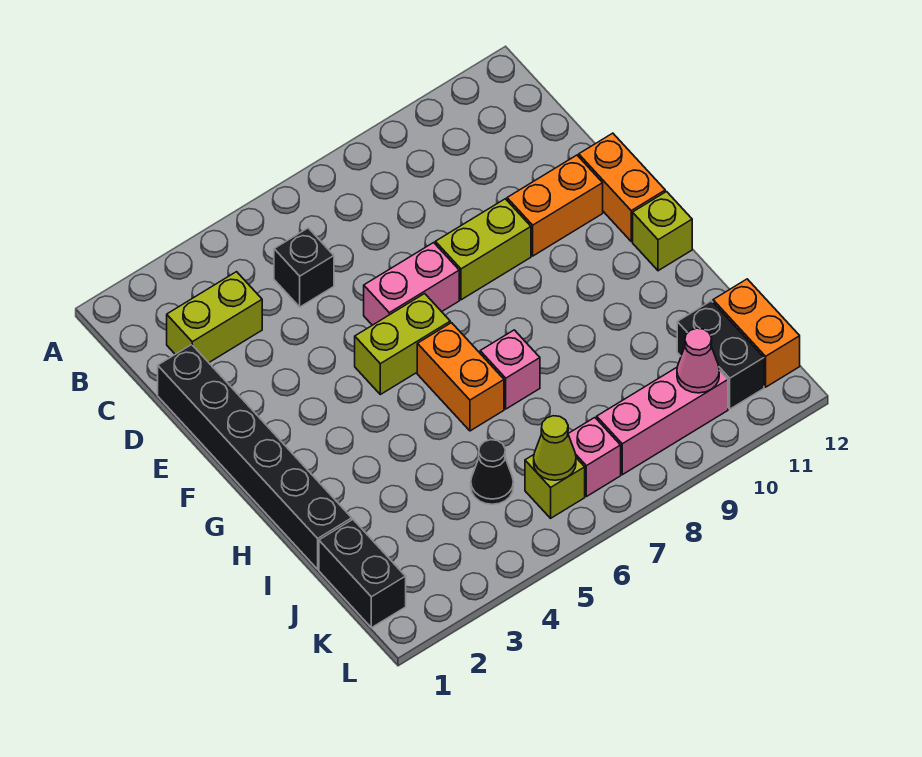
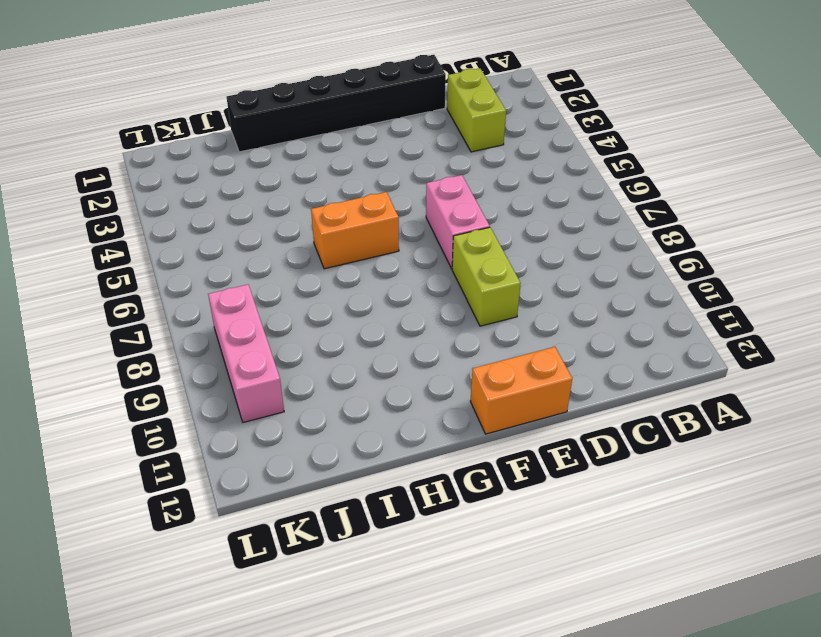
none -> black brick C5 level 1
none -> orange brick E10:E11 level 1
none -> lime brick F5:F6 level 1

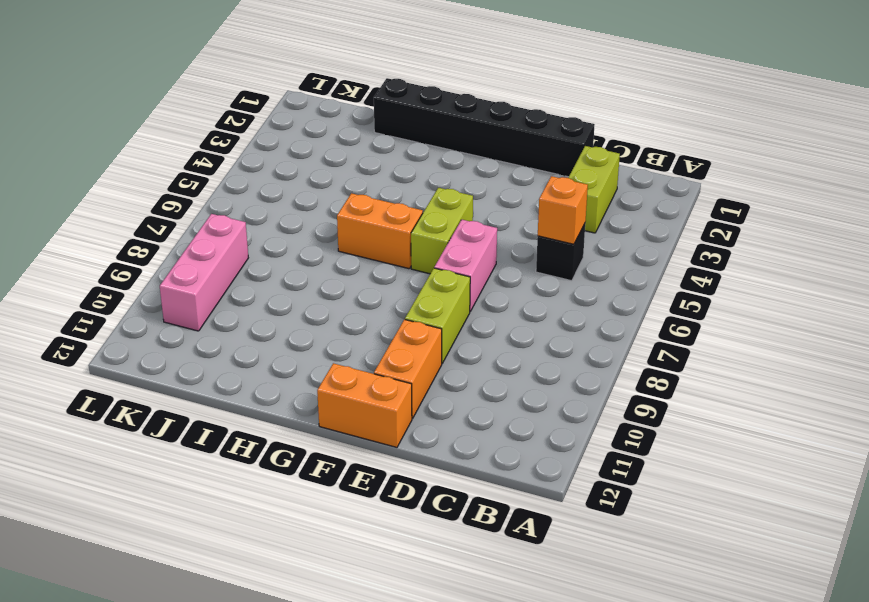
orange brick C5 level 2 -> none
none -> lime brick G12 level 1
none -> pink brick H7 level 1
none -> black brick J1:K1 level 1

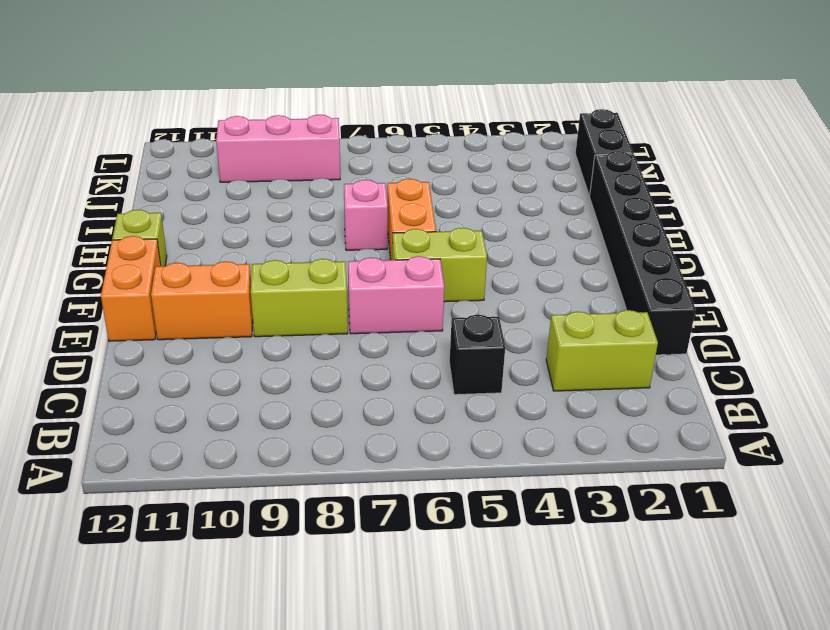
none -> black cone J5 level 1
none -> black brick J11:K11 level 1
none -> orange brick J12:K12 level 1

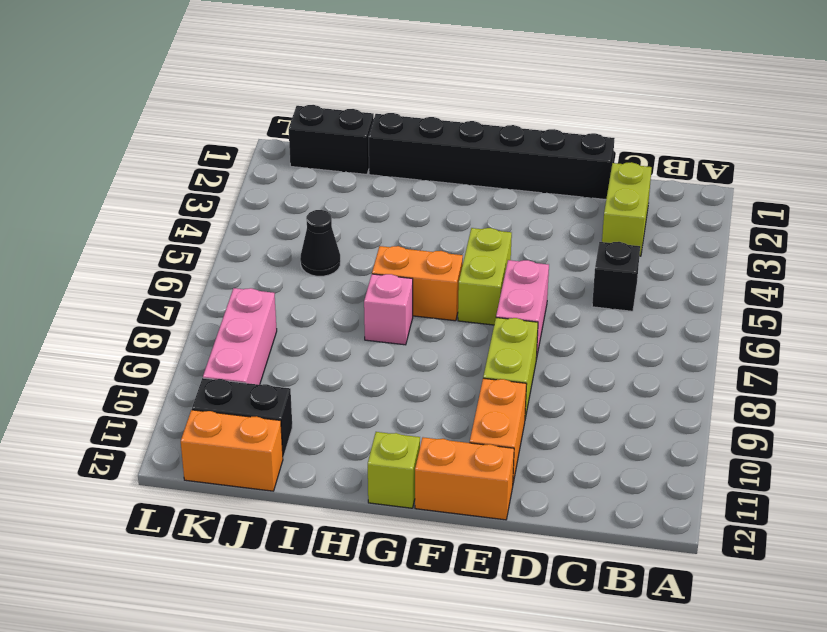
none -> lime brick K6 level 1
none -> pink brick K7 level 1
none -> lime cone K6 level 2

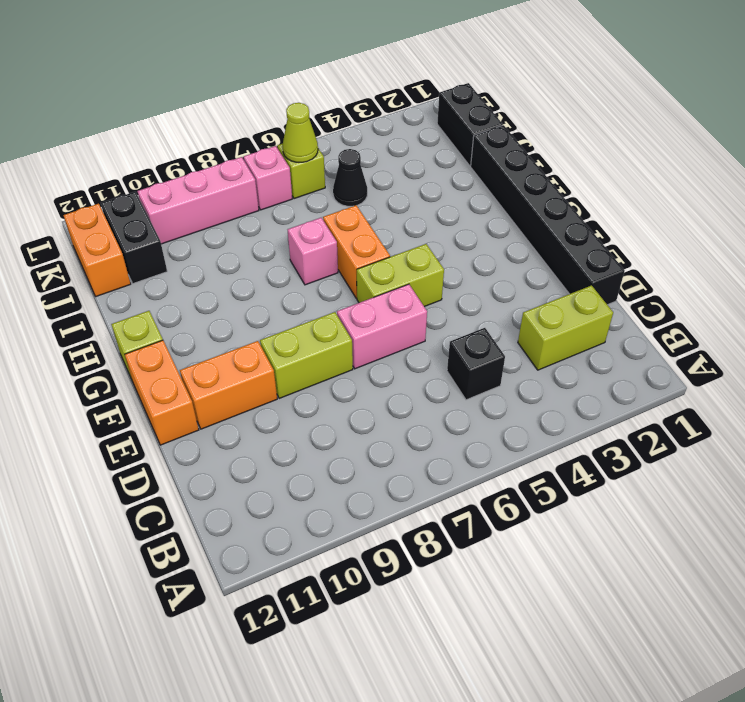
none -> pink cone K10 level 2

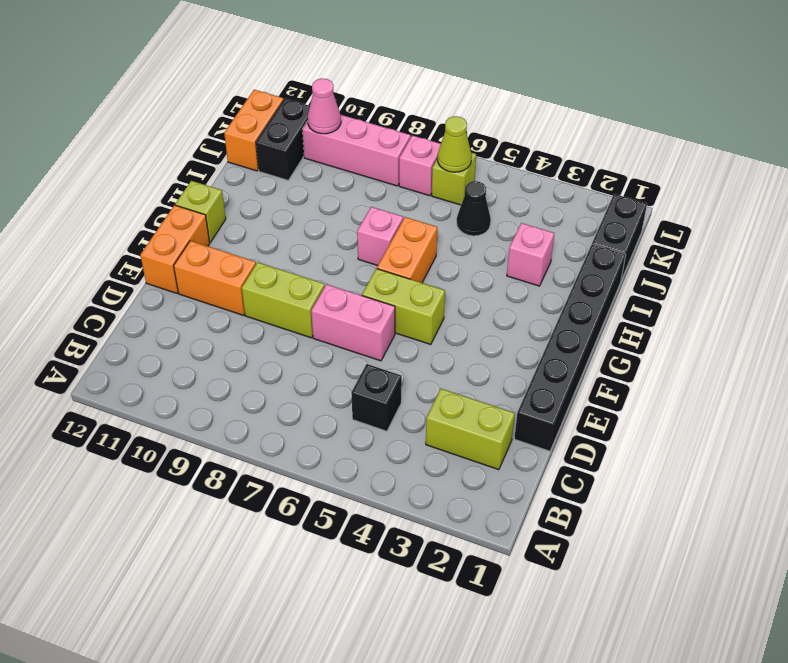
pink brick I3 level 1 -> none

